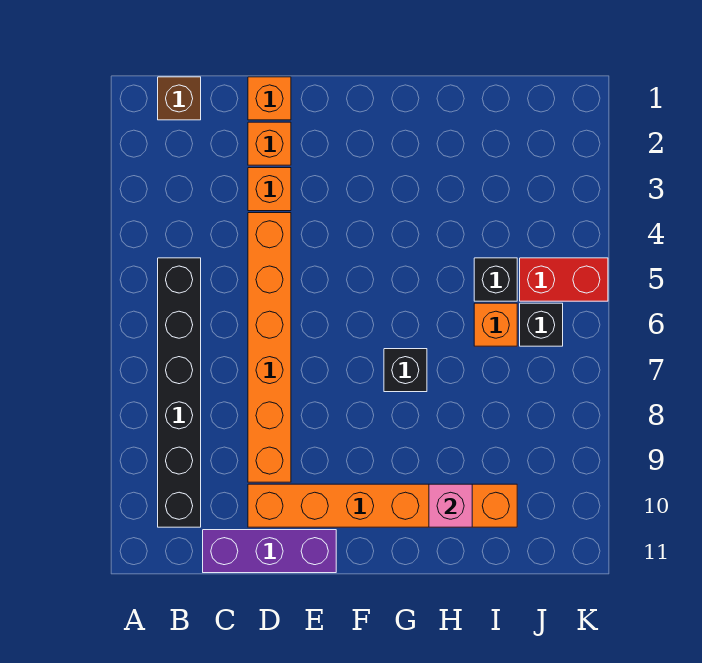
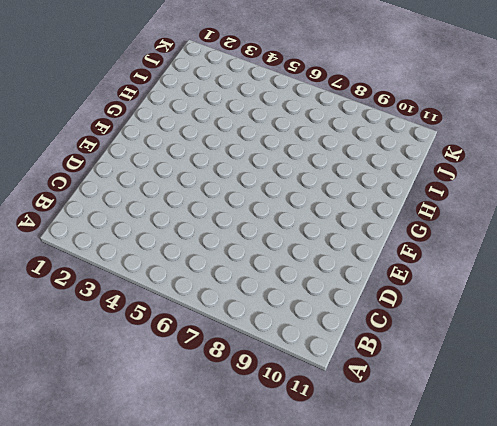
none -> brown brick B1 level 1
none -> black brick B5:B10 level 1
none -> purple brick C11:E11 level 1

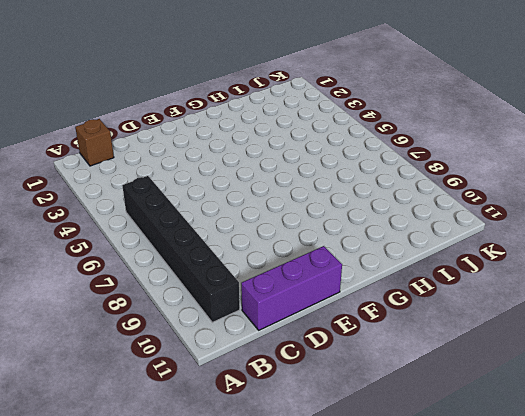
none -> orange brick D1 level 1
none -> orange brick D2 level 1
none -> orange brick D3 level 1

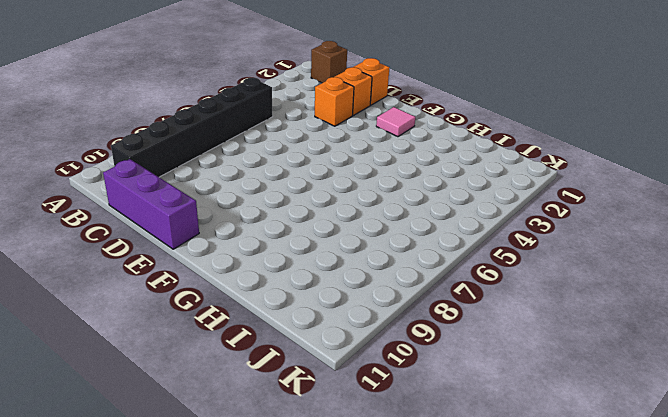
pink tile F2 level 1 -> none
none -> orange brick D4:D9 level 1
none -> orange brick D10:I10 level 1
none -> black brick G7 level 1

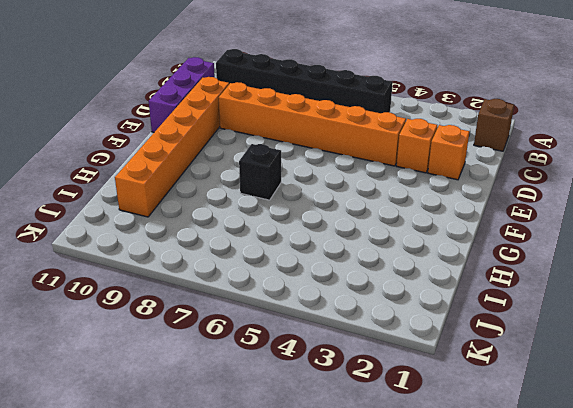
none -> orange brick D1 level 1
none -> black brick I5 level 1
none -> orange brick I6 level 1

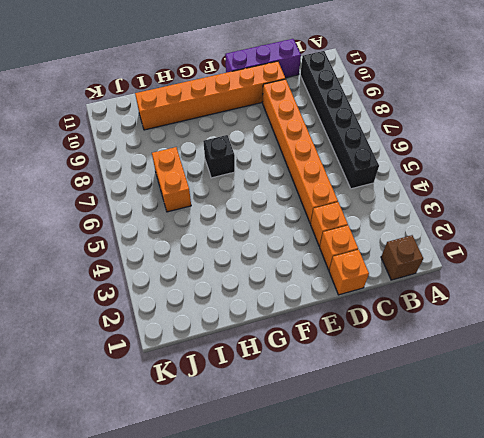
orange brick I6:I7 level 1 -> orange brick I6 level 1
none -> black brick I5 level 1
none -> red brick J5:K5 level 1
none -> black brick J6 level 1

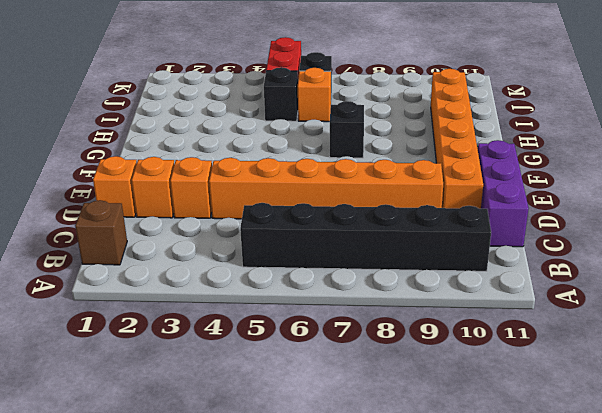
none -> pink brick H10 level 2

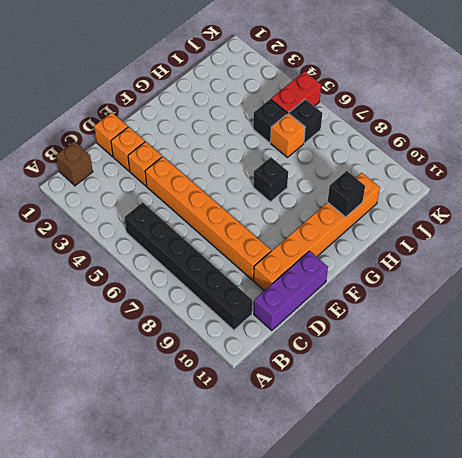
black brick H10 level 2 -> pink brick H10 level 2

